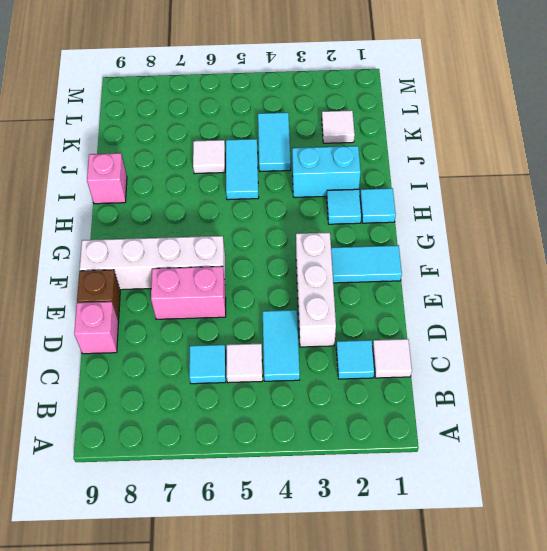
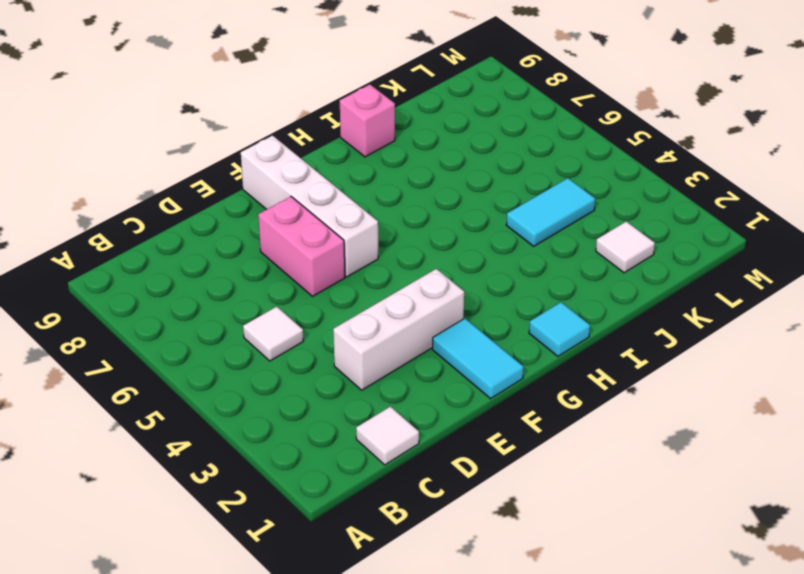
none -> cyan tile C2 level 1
none -> cyan tile C4:D4 level 1
none -> cyan tile C6 level 1

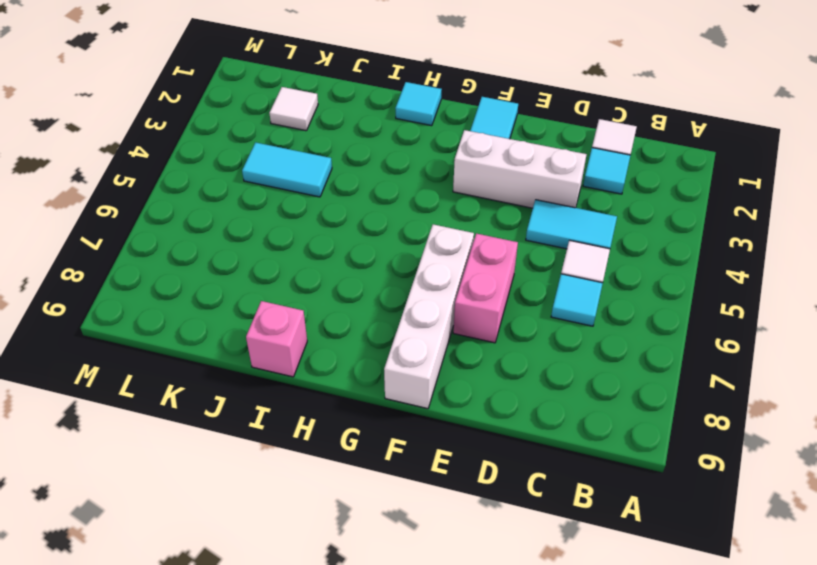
none -> pink brick D9 level 1
none -> brown brick E9 level 1
none -> cyan tile H2 level 1

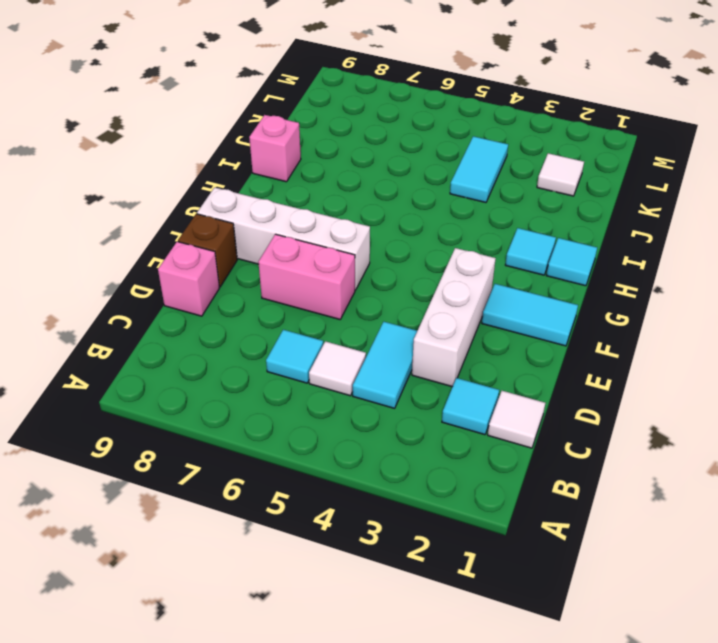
none -> cyan brick I2:I3 level 1
none -> cyan tile I5:J5 level 1
none -> white tile J6 level 1

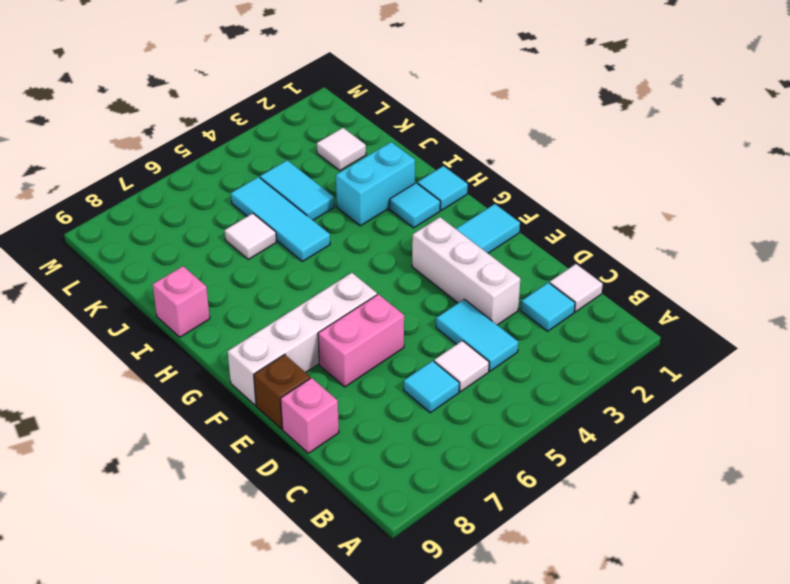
cyan tile I5:K5 level 1 -> cyan tile I5:J5 level 1

